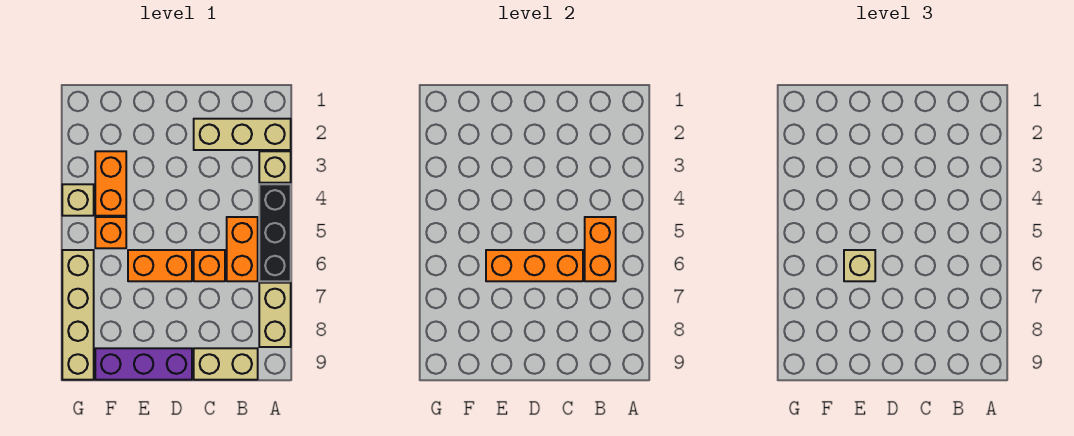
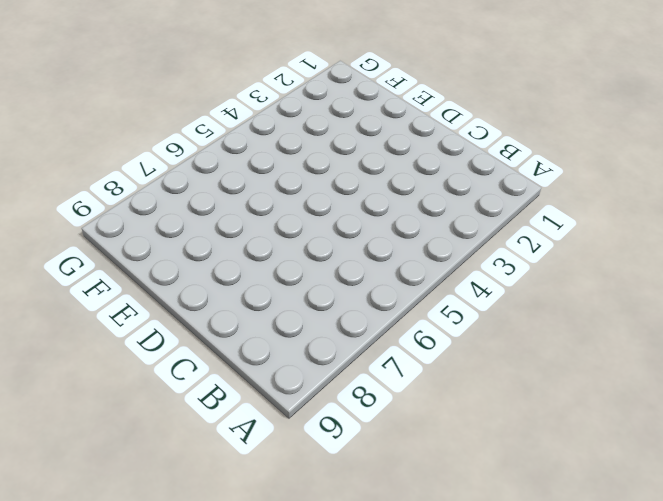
none -> tan brick A2:C2 level 1
none -> tan brick A3 level 1
none -> black brick A4:A6 level 1

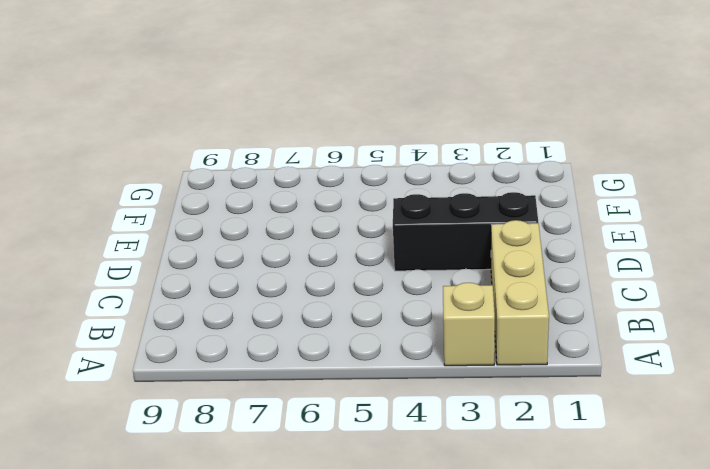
black brick D2:D4 level 1 -> black brick A4:A6 level 1
none -> tan brick A7:A8 level 1
none -> orange brick B5:B6 level 1
none -> tan brick B9:C9 level 1

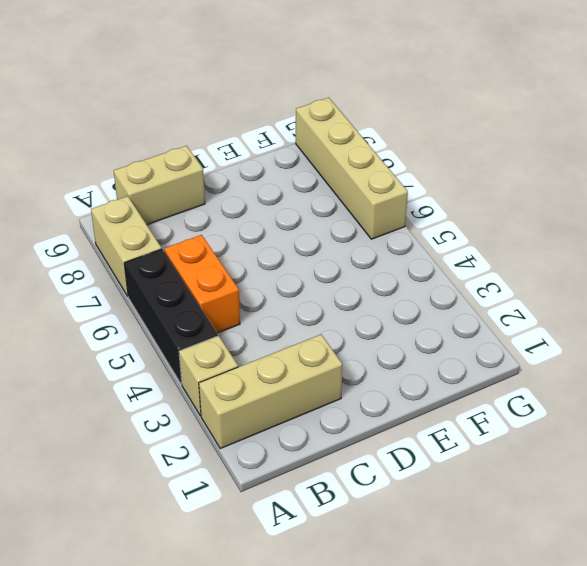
none -> orange brick C6 level 1
none -> orange brick D6:E6 level 1
none -> purple brick D9:F9 level 1

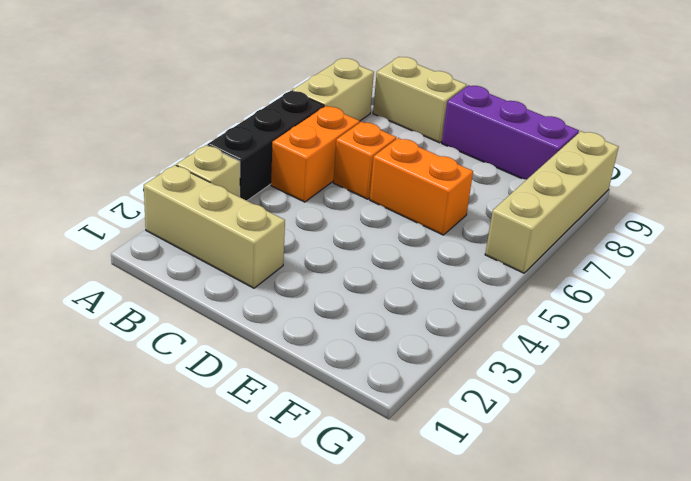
none -> orange brick F3:F4 level 1
none -> orange brick F5 level 1
none -> tan brick G4 level 1

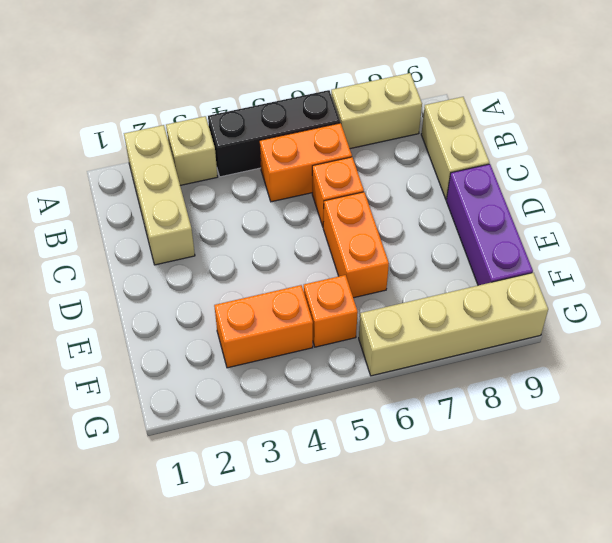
none -> tan brick G4 level 1
none -> orange brick B5:B6 level 2
none -> orange brick C6:E6 level 2

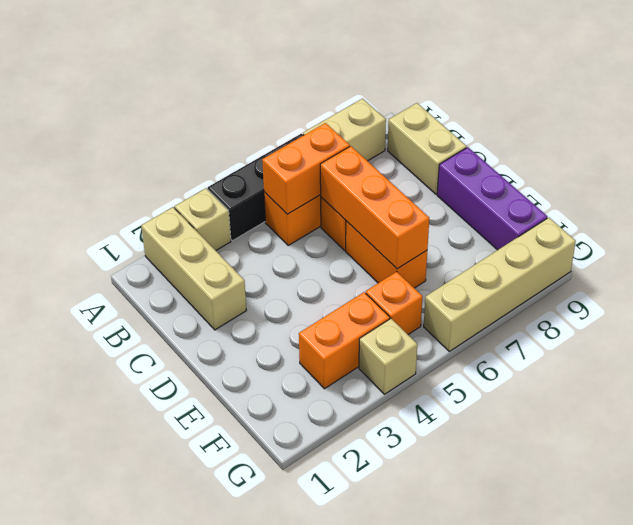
none -> tan brick E6 level 3

